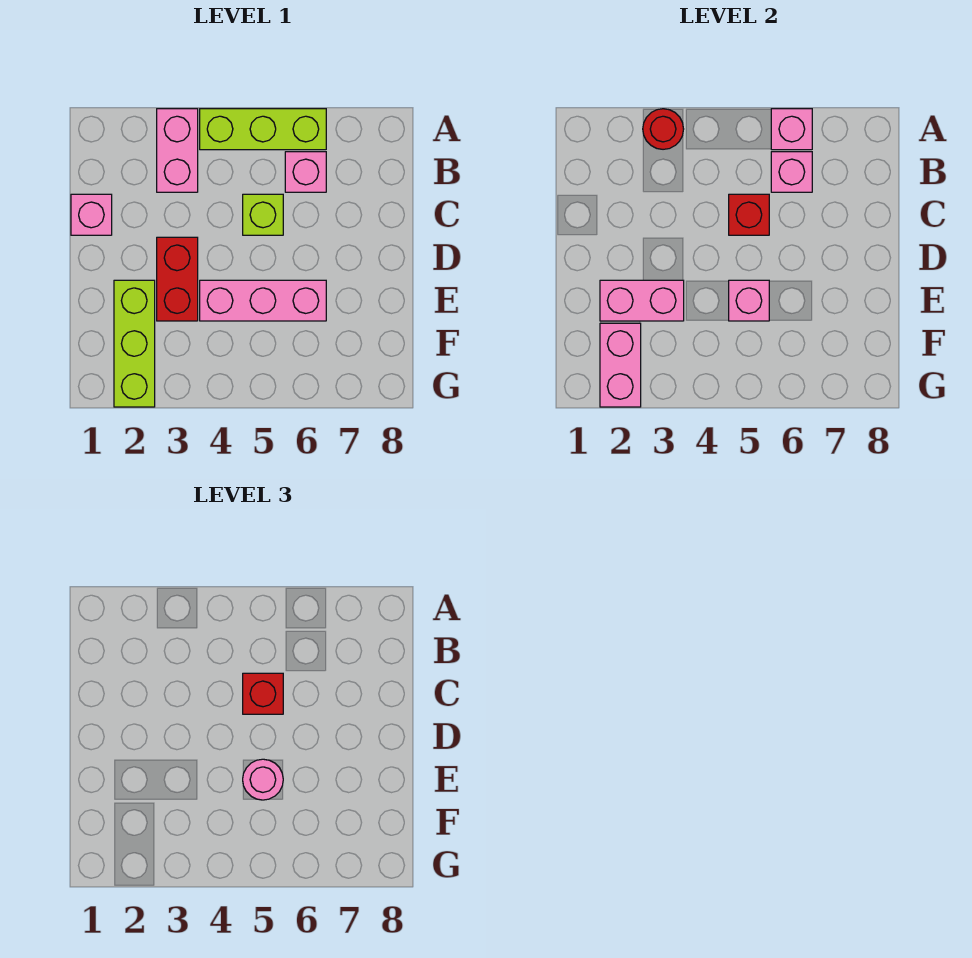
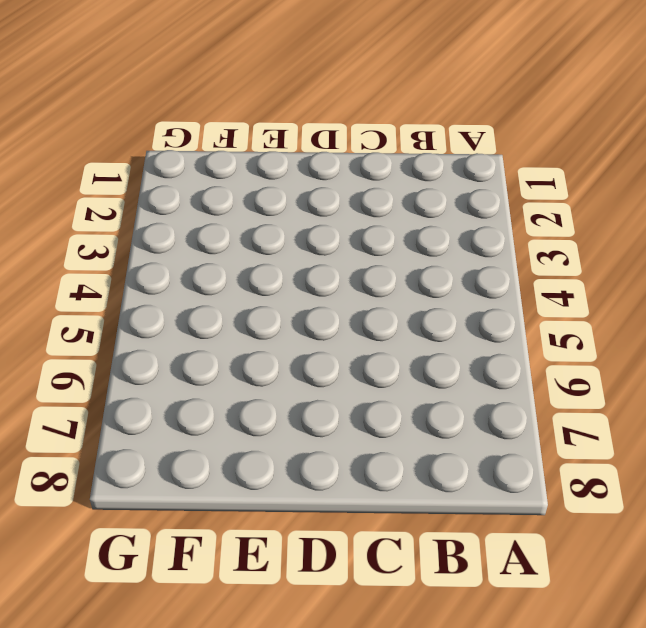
none -> pink brick A3:B3 level 1
none -> lime brick A4:A6 level 1
none -> pink brick B6 level 1

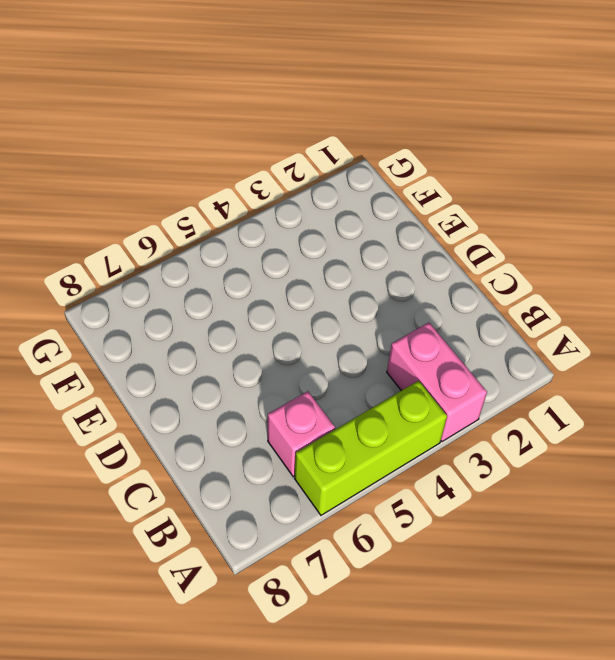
none -> pink brick C1 level 1
none -> lime brick C5 level 1
none -> red brick D3:E3 level 1

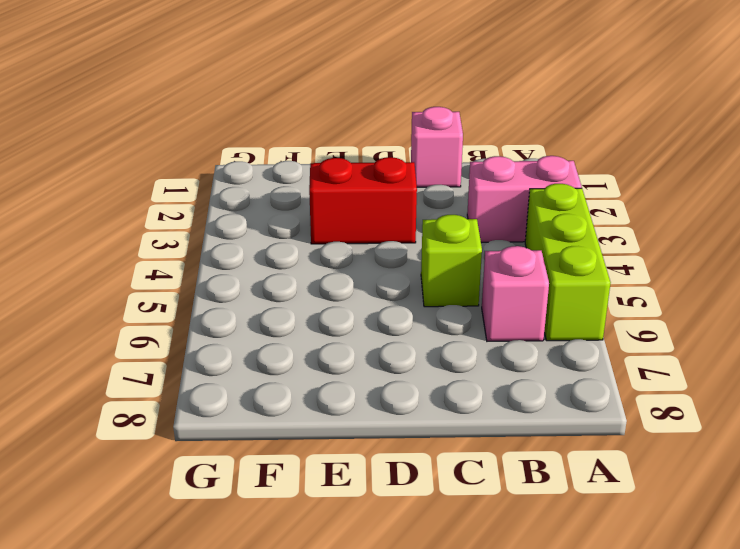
none -> lime brick E2:G2 level 1
none -> pink brick E4:E6 level 1
none -> red round brick A3 level 2

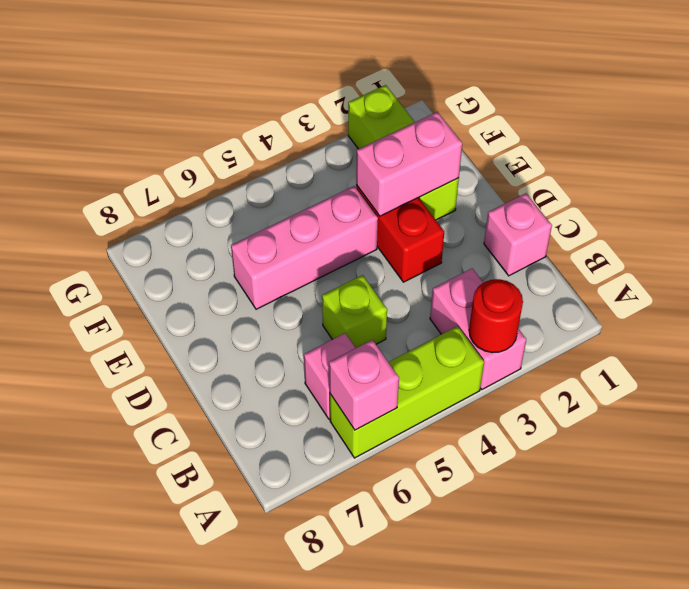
none -> pink brick B6 level 2
none -> red brick C5 level 2
none -> pink brick E5 level 2

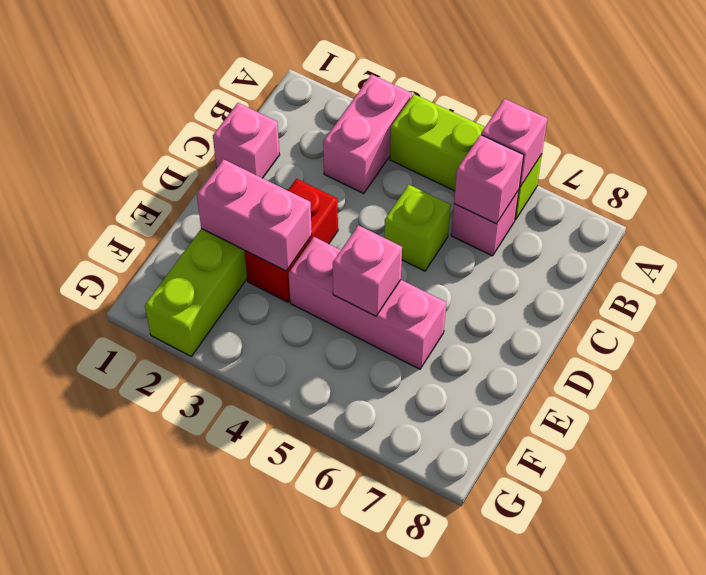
none -> red round brick A3 level 2
none -> red brick C5 level 2
none -> pink brick F2:G2 level 2

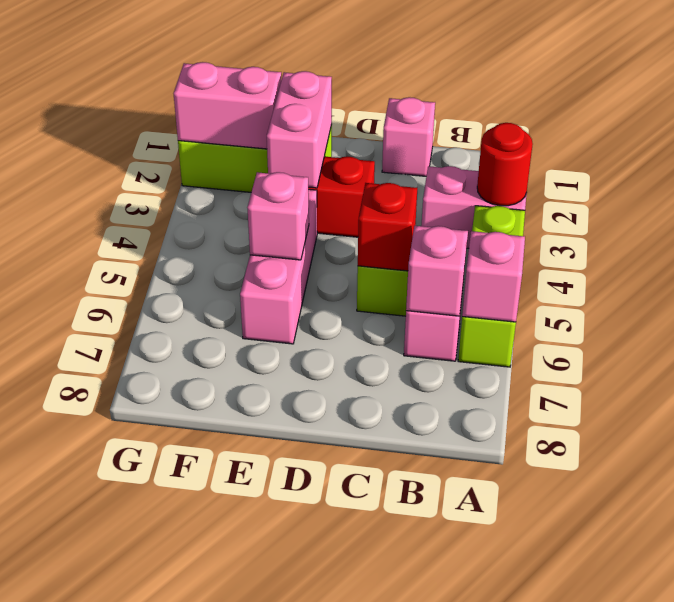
none -> red brick C5 level 3
none -> pink round brick E5 level 3

